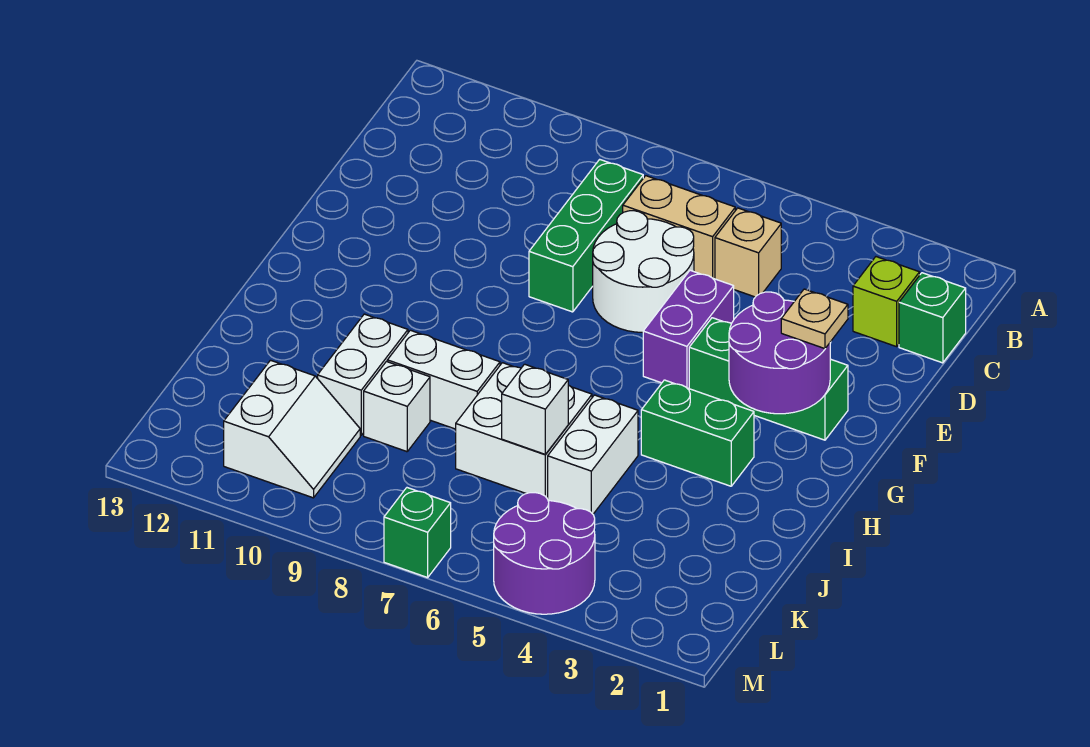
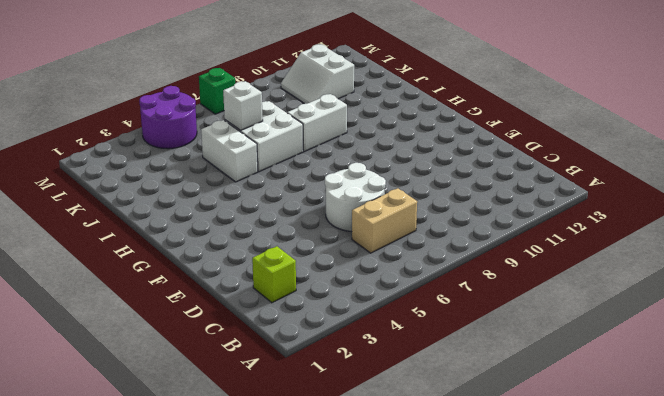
none -> green brick C1 level 1
none -> tan brick C5 level 1
none -> green brick C8:E8 level 1

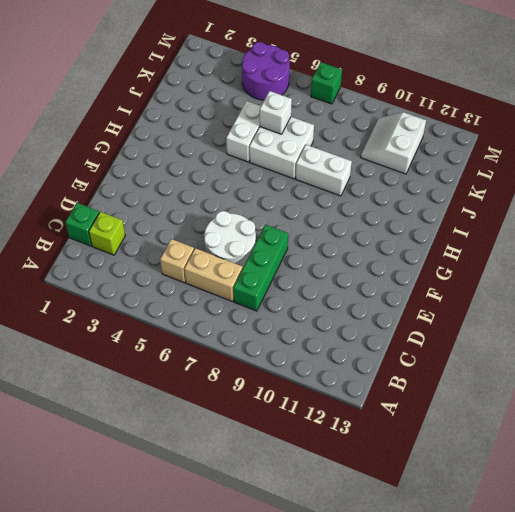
none -> purple brick E5:F5 level 1
none -> green brick F2:F4 level 1
none -> green brick H3:H4 level 1

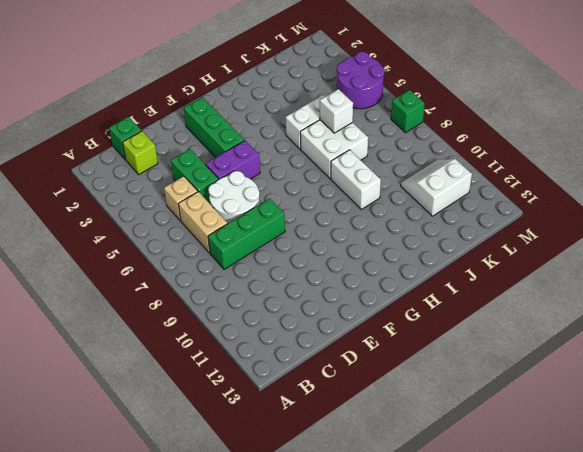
green brick D4:D5 level 1 -> green brick H3:H4 level 1
none -> white brick I10:J10 level 1
none -> white brick J9 level 1
none -> purple round brick F2:G3 level 2

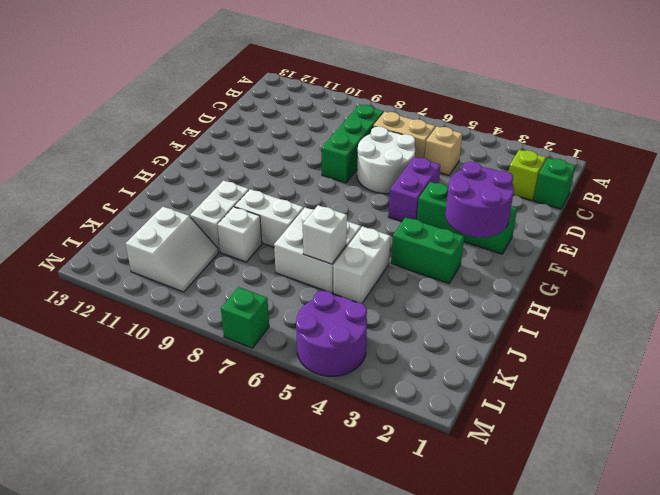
none -> tan plate F2 level 3

